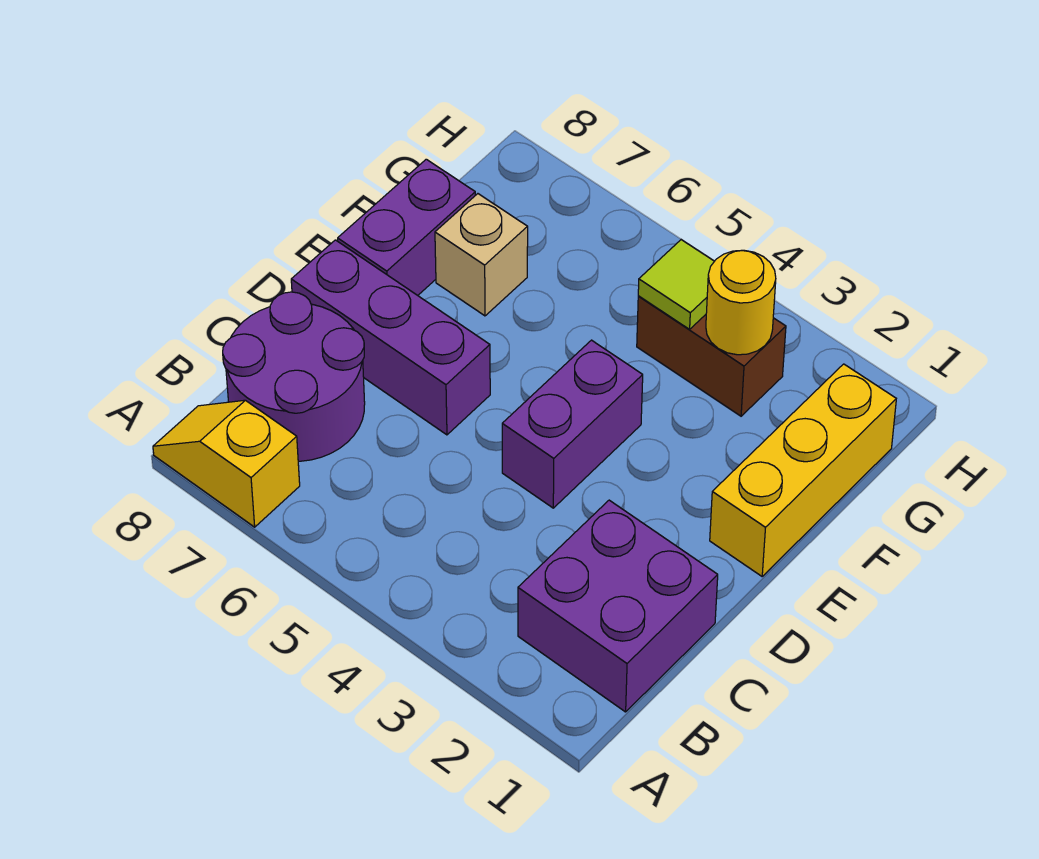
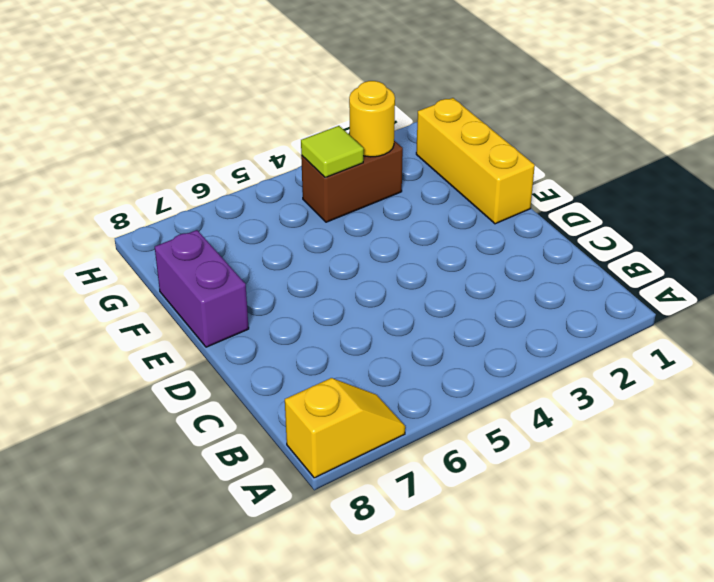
yellow slope A7:A8 level 1 top 8 -> yellow slope A7:A8 level 1 top 7
none -> purple brick B1:C2 level 1
none -> purple round brick B7:C8 level 1

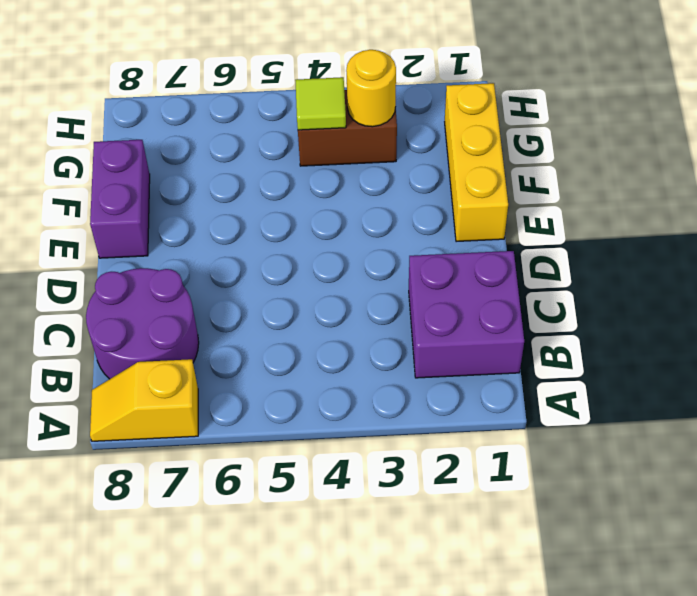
none -> purple brick D4:E4 level 1
none -> purple brick D6:D8 level 1

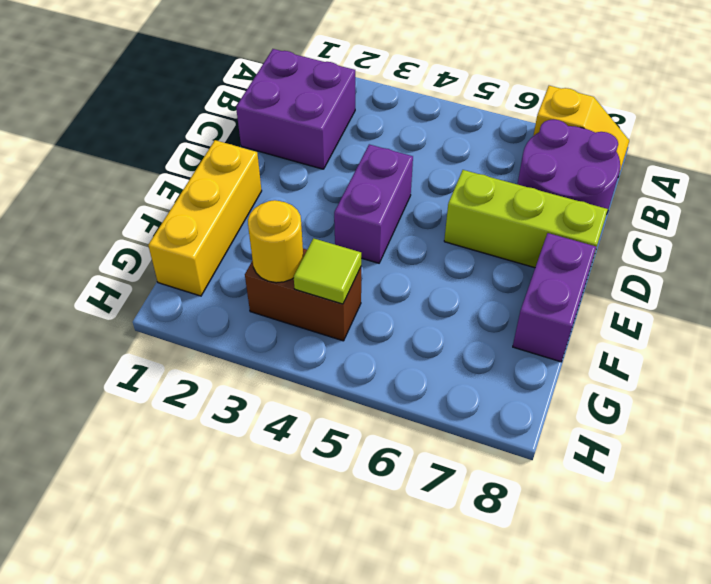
lime brick D6:D8 level 1 -> purple brick D6:D8 level 1
none -> tan brick F7 level 1

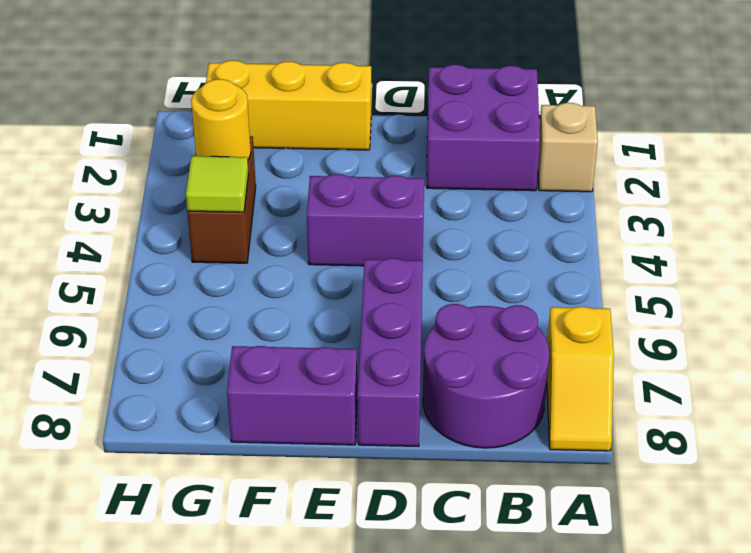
tan brick A2 level 1 -> tan brick F7 level 1

